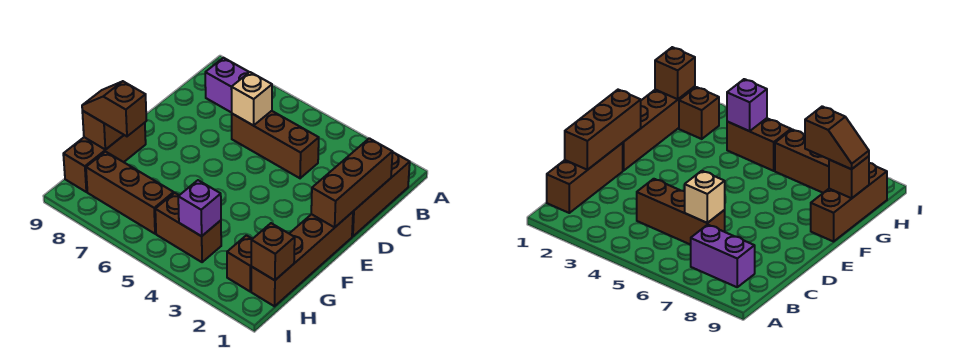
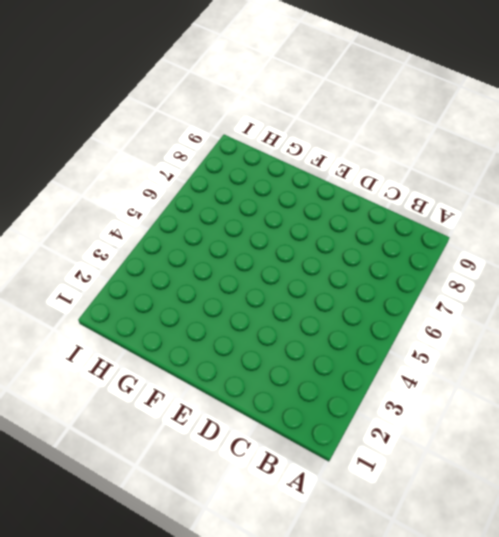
none -> brown brick B1:D1 level 1
none -> purple brick B7:B8 level 1
none -> brown brick C4:C6 level 1

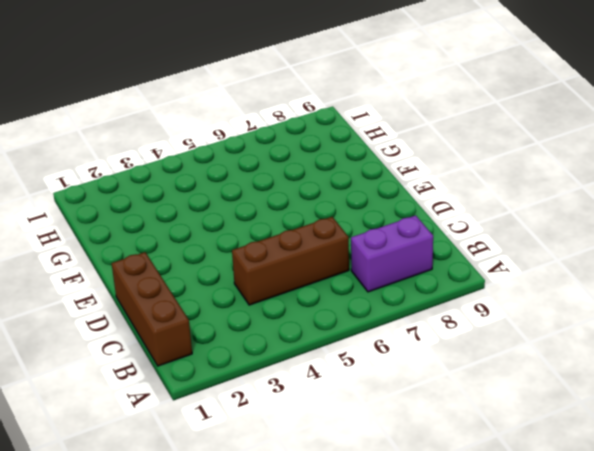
none -> brown brick E1:H1 level 1
none -> brown brick F9:H9 level 1
none -> brown brick H2 level 1

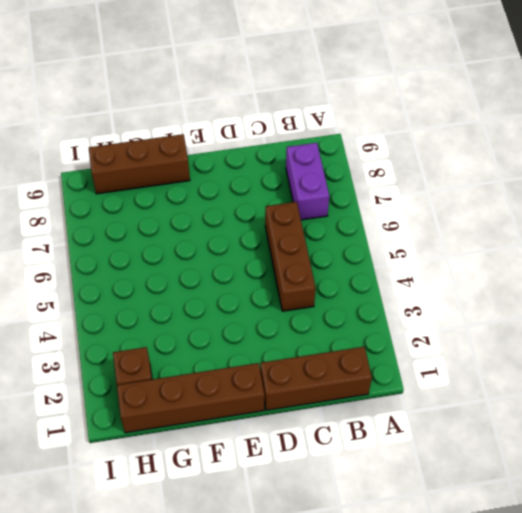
none -> brown brick H4:H5 level 1
none -> brown brick H6:H8 level 1
none -> brown brick C1:E1 level 2

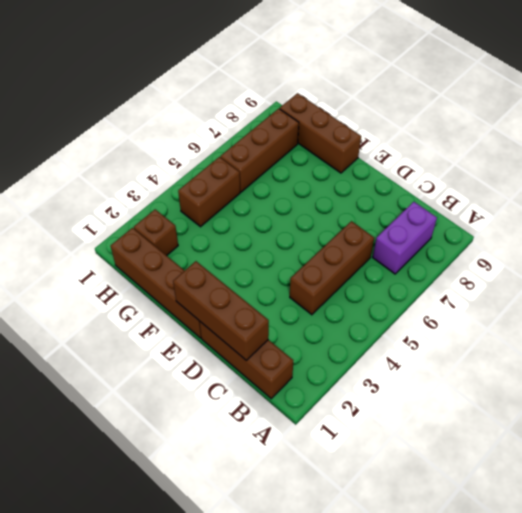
none -> tan brick C6 level 2
none -> brown brick G9 level 2
none -> brown brick H1 level 2

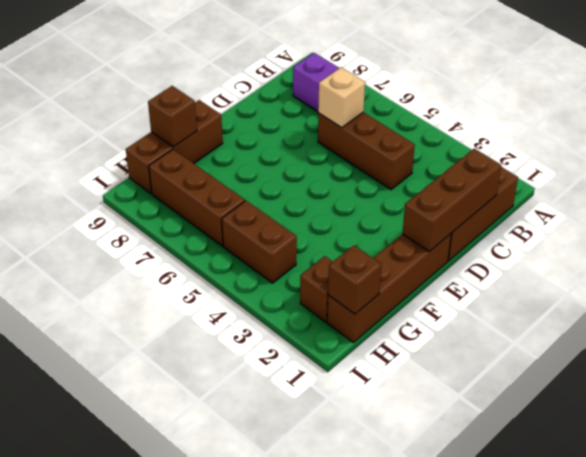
none -> purple brick H4 level 2
none -> brown slope G8:G9 level 3 top 8

